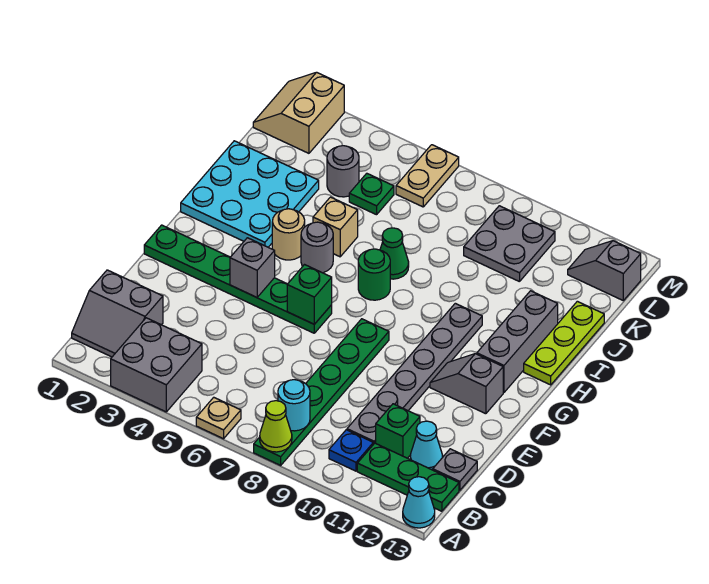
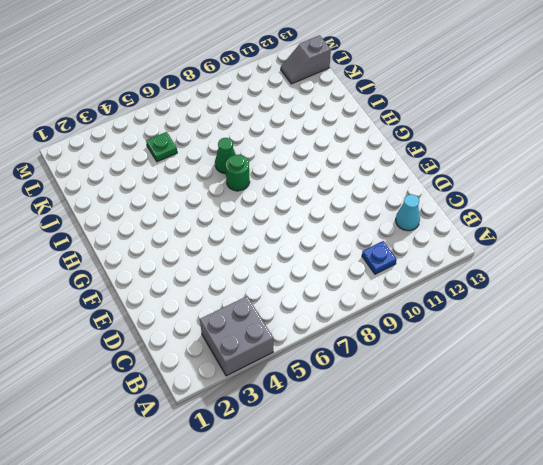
none -> tan plate A6 level 1
none -> green plate A8:F8 level 1
none -> cyan cone A13 level 1
none -> grey slope B1:C2 level 1 top C

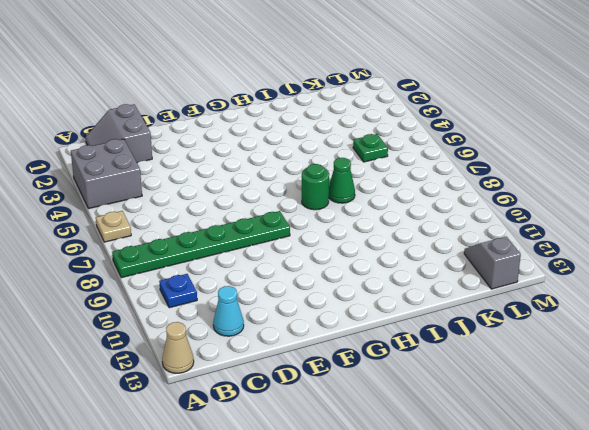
tan cone A13 level 1 -> cyan cone A13 level 1
none -> green plate B11:B13 level 1
none -> grey plate C10:H10 level 1
none -> green brick C11 level 1
none -> grey plate C13 level 1

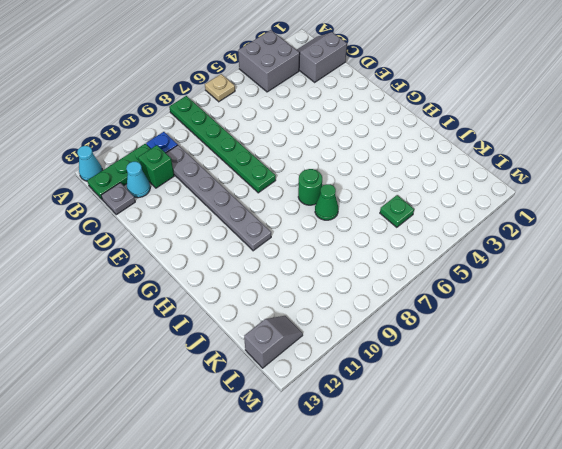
none -> green plate F1:F6 level 1
none -> grey slope F11:F12 level 1 top 12
none -> grey brick G12:I12 level 1
none -> cyan plate H1:J3 level 1

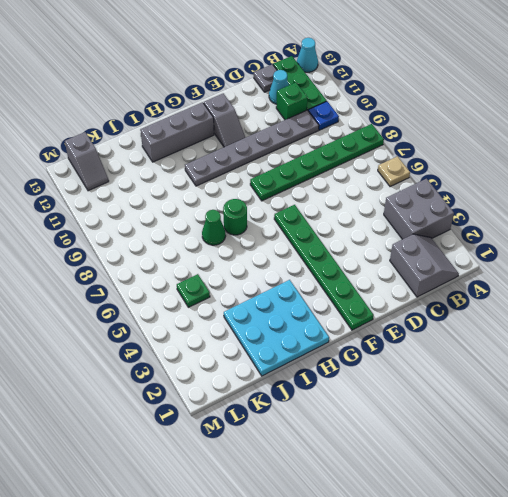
none -> tan round brick H4 level 1
none -> grey round brick H5 level 1
none -> lime plate H13:J13 level 1
none -> tan brick I5 level 1

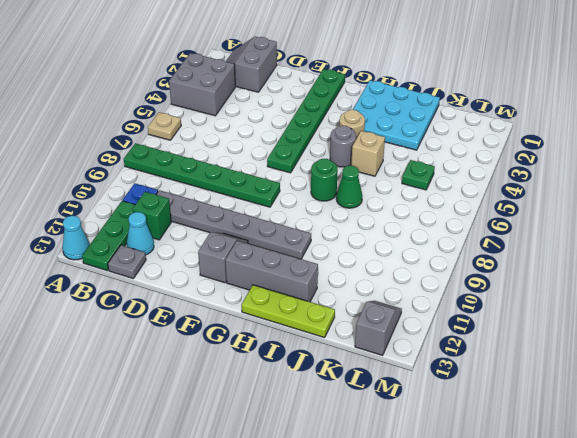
none -> grey round brick K4 level 1
none -> grey plate K9:L10 level 1
none -> tan slope L1:M2 level 1 top 2
none -> tan plate L6:M6 level 1

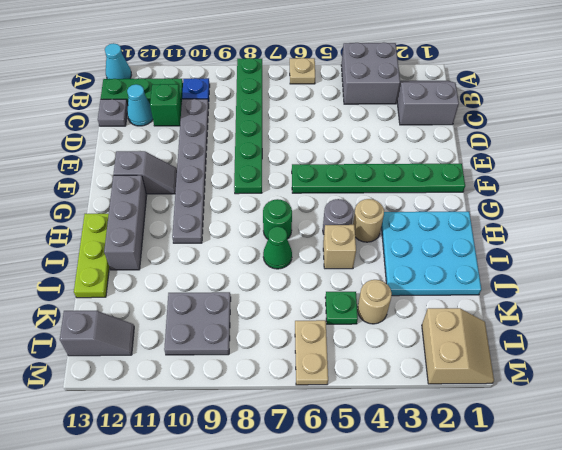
tan round brick K4 level 1 -> grey round brick K4 level 1
none -> lime cone A8 level 2
none -> cyan round brick B8 level 2
none -> grey brick F4 level 2
none -> green brick F6 level 2

